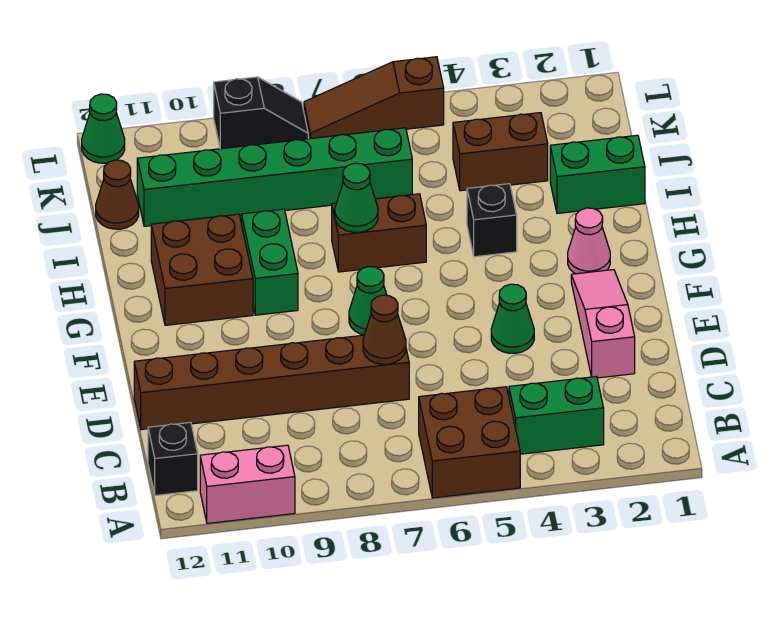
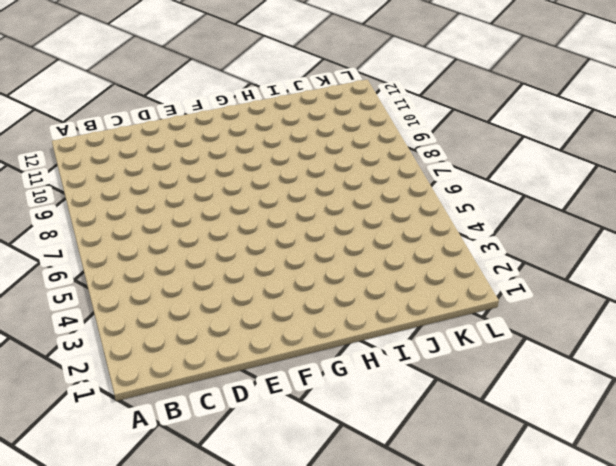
none -> brown brick A5:B6 level 1
none -> pink brick A10:A11 level 1
none -> green brick B3:B4 level 1

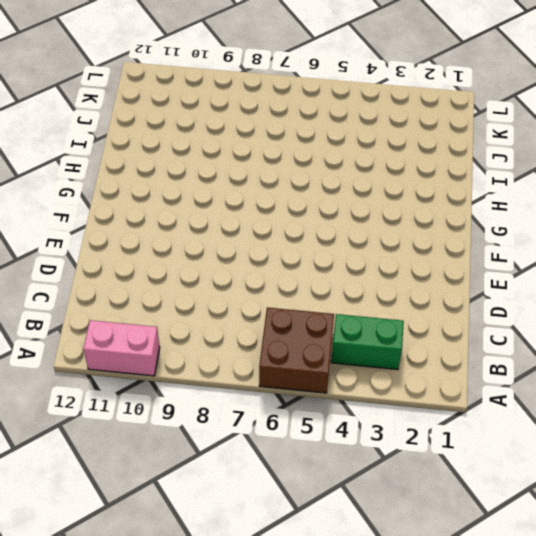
none -> black brick B12 level 1
none -> pink slope D2:F2 level 1 top D
none -> brown brick D7:D12 level 1

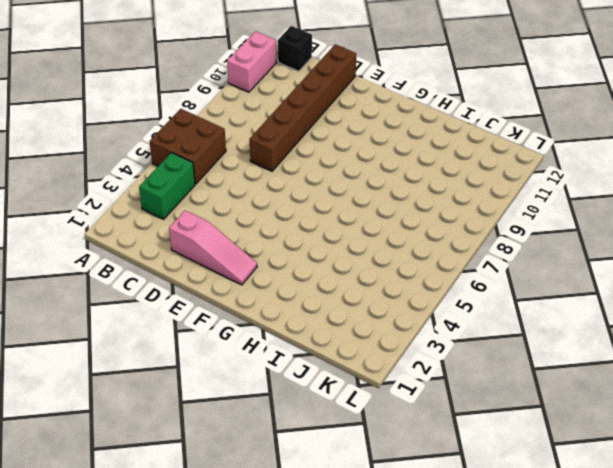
none -> green cone E4 level 1
none -> green cone F7 level 1
none -> pink cone G2 level 1

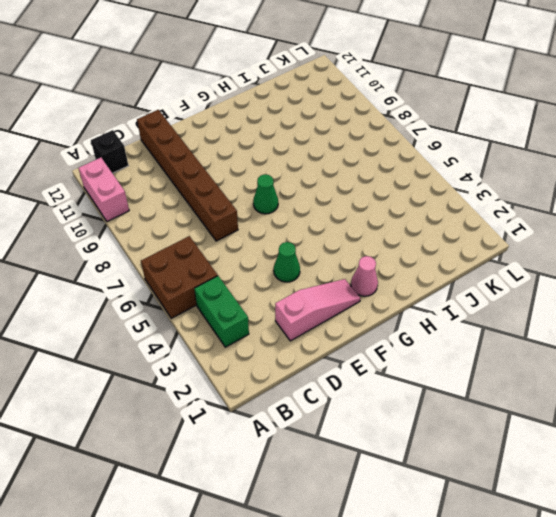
none -> green brick G9:H9 level 1
none -> brown brick G10:H11 level 1
none -> black brick H4 level 1

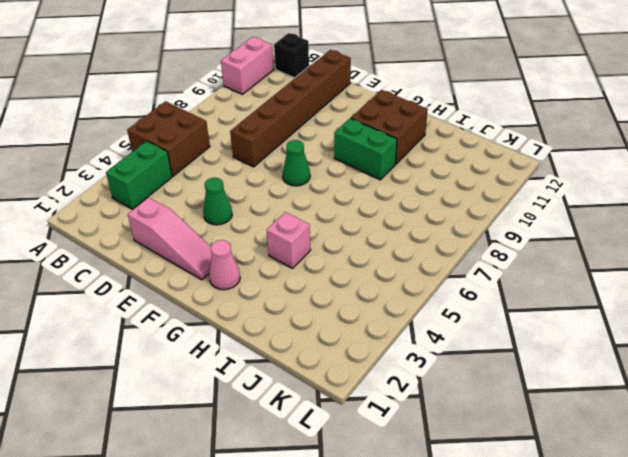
pink brick H4 level 1 -> black brick H4 level 1
none -> brown brick H6:H7 level 1
none -> green brick I1:I2 level 1
none -> brown brick J3:J4 level 1

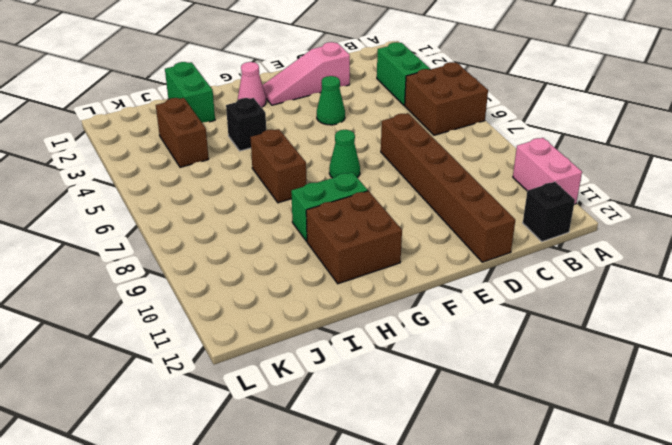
none -> green brick J6:J11 level 1
none -> brown cone J12 level 1
none -> brown slope L5:L7 level 1 top 5

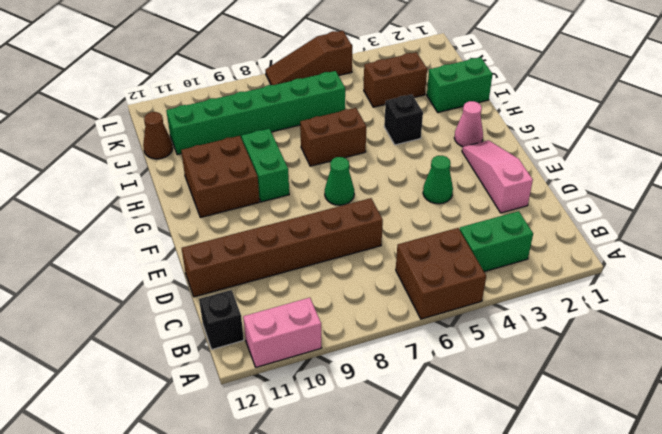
none -> black slope L8:L9 level 1 top 9
none -> green cone L12 level 1
none -> brown cone D7 level 2

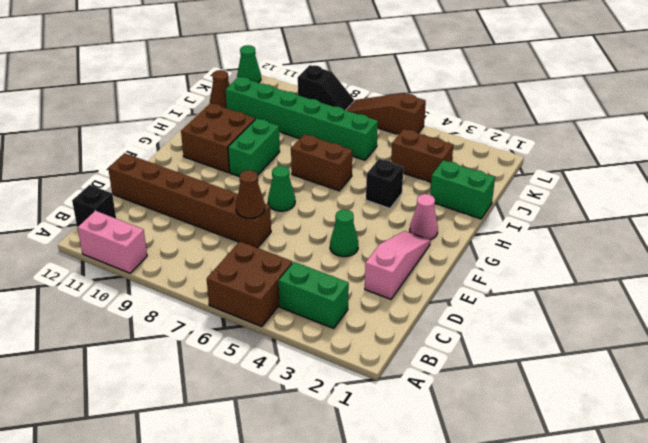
none -> green cone H7 level 2

